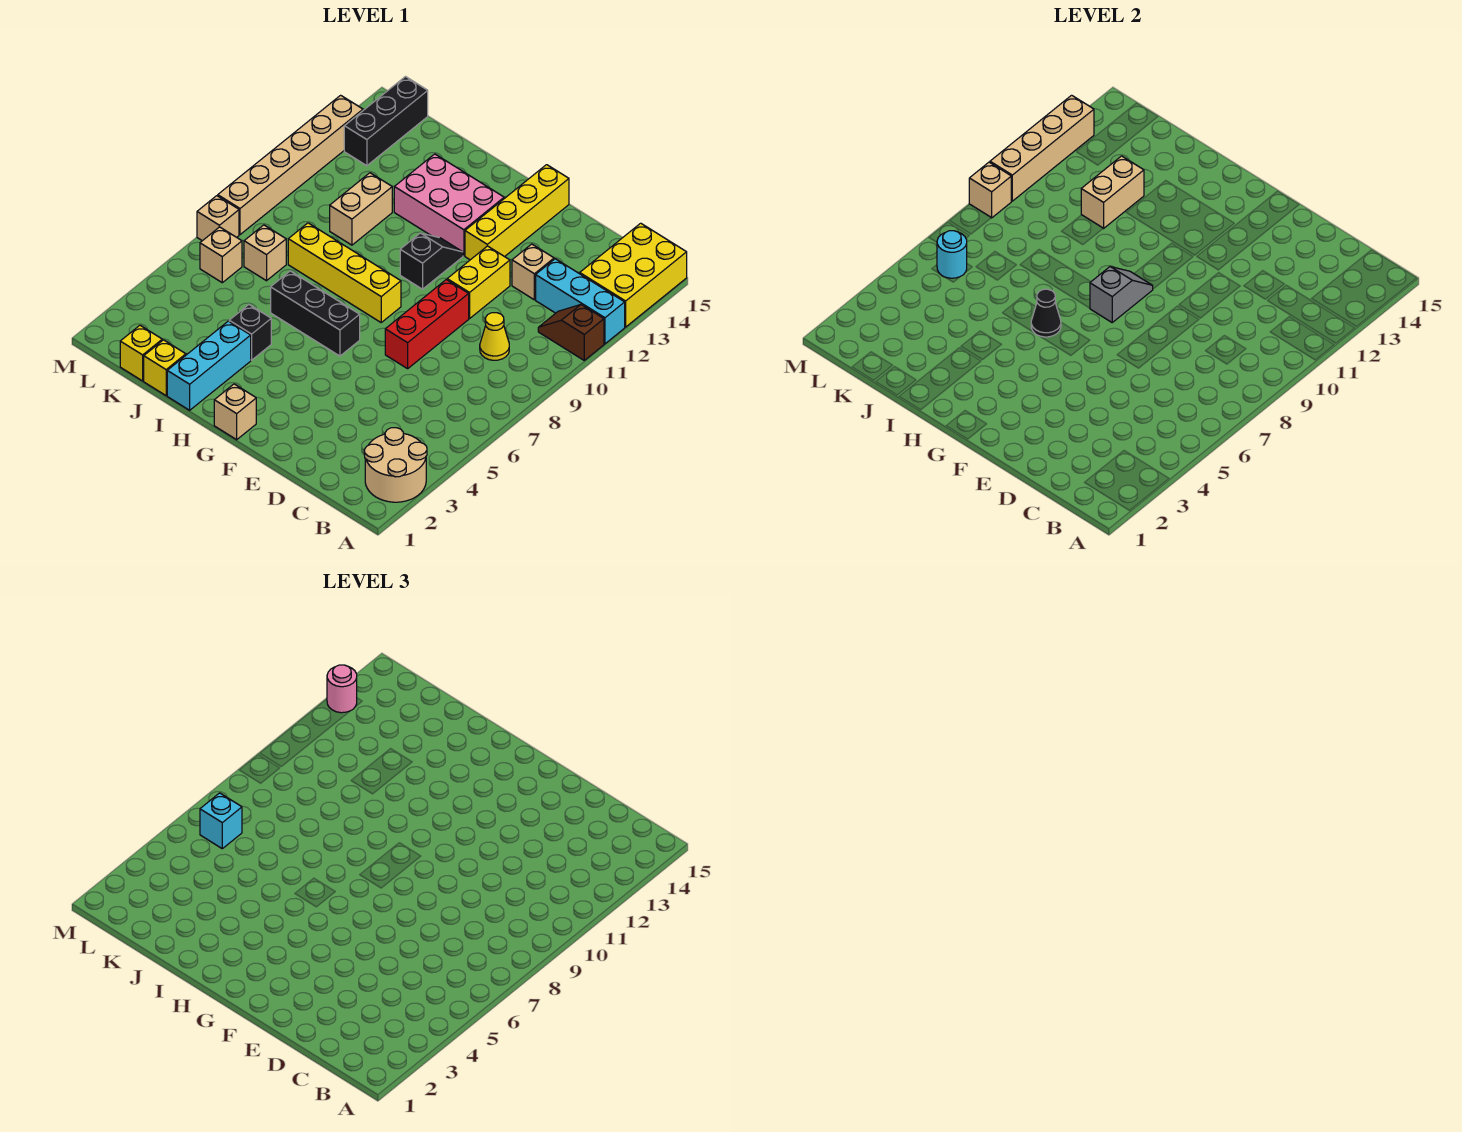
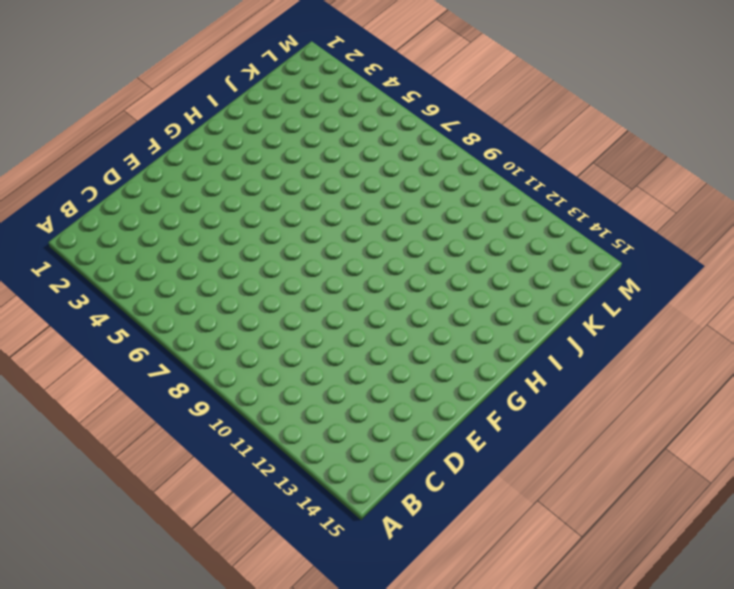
none -> tan round brick A2:B3 level 1
none -> brown slope A11:B11 level 1 top A
none -> cyan brick A12:C12 level 1
none -> yellow brick A13:B15 level 1

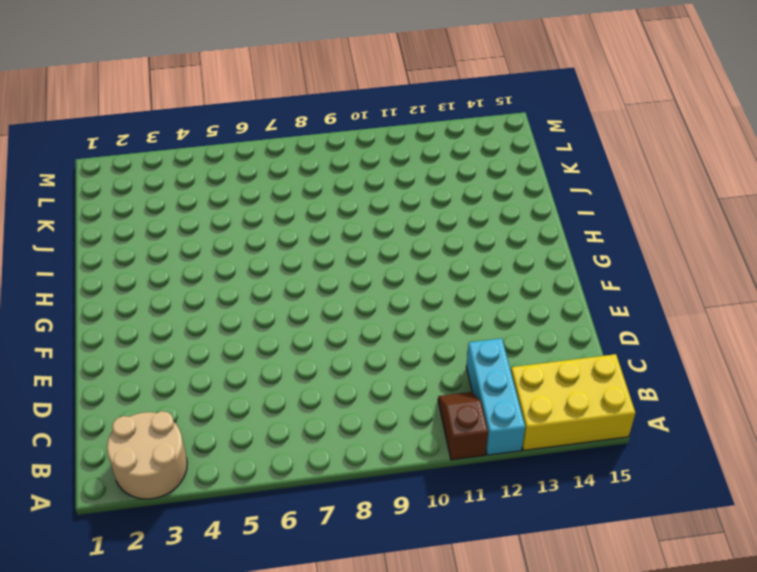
none -> yellow cone C9 level 1
none -> tan brick D12 level 1
none -> red brick E7:E9 level 1
none -> yellow brick E10:E11 level 1

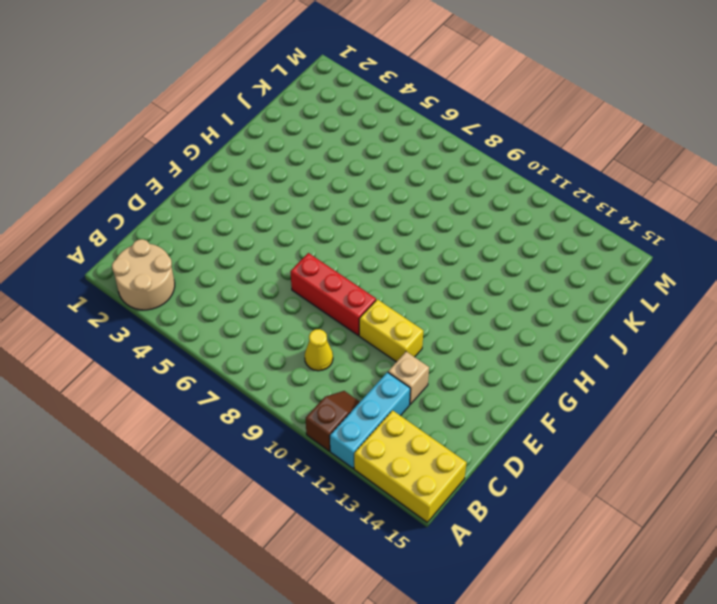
none -> yellow brick F12:F15 level 1
none -> tan brick G1 level 1
none -> black brick G6:I6 level 1
none -> yellow brick G8:J8 level 1

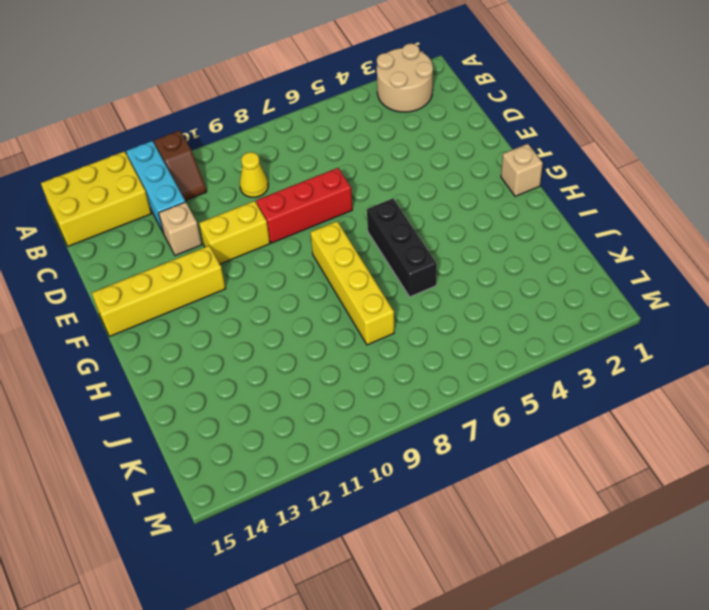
none -> black slope G10:G11 level 1 top 10
none -> pink brick G12:I13 level 1
none -> cyan brick I1:I3 level 1
none -> black brick I4 level 1

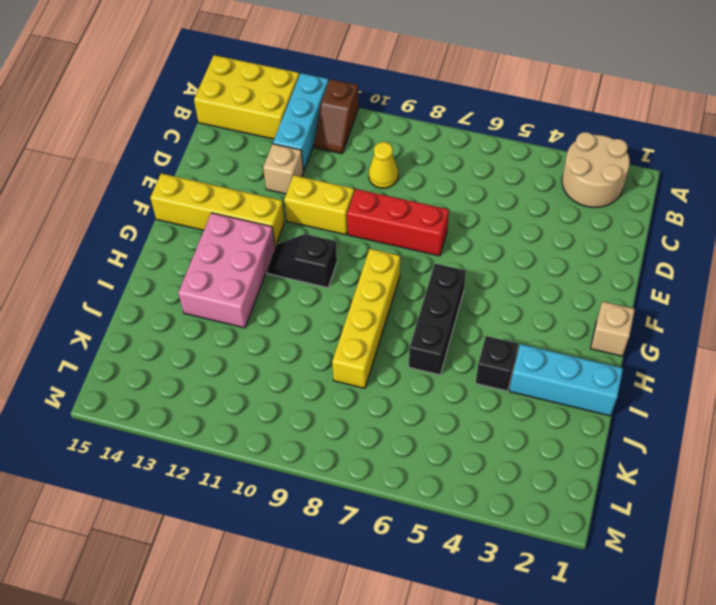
none -> yellow brick J1 level 1
none -> tan brick J10:J11 level 1
none -> yellow brick K1 level 1
none -> tan brick K7 level 1

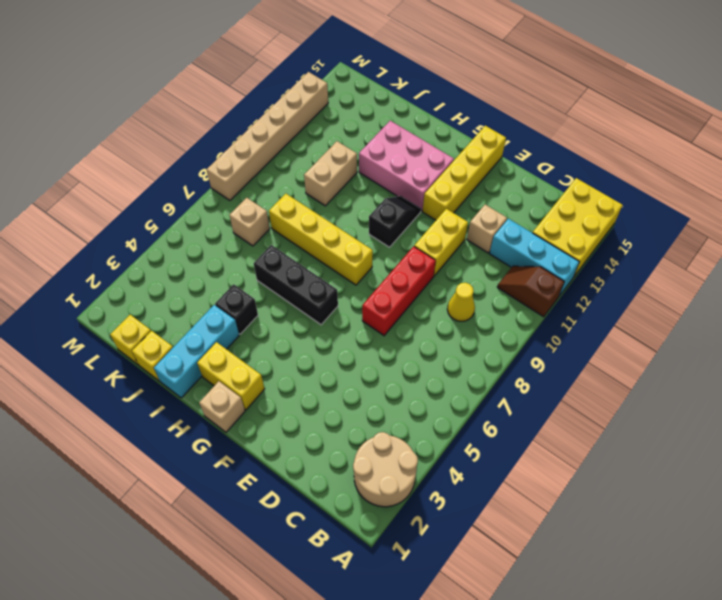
yellow brick G2:H2 level 1 -> none
none -> tan brick L6 level 1
none -> black brick L13:L15 level 1
none -> tan brick M7 level 1
none -> grey slope G8:G9 level 2 top 8

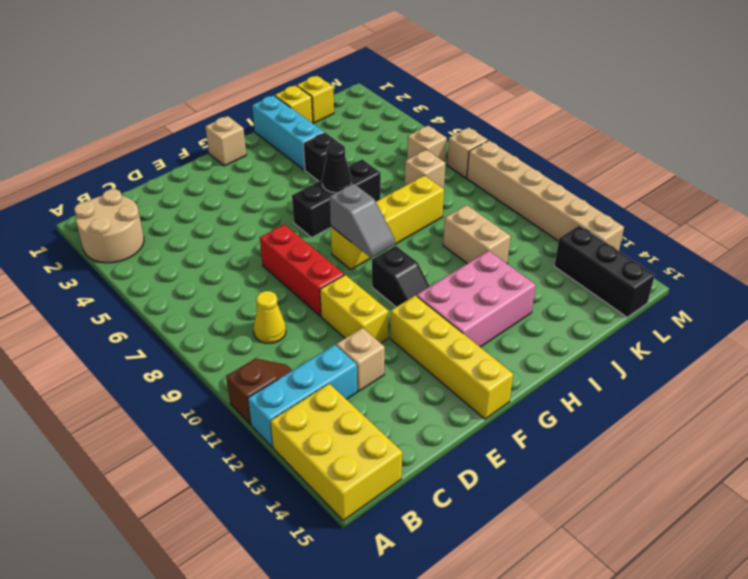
none -> tan brick J11:J12 level 2
none -> cyan round brick L6 level 2
none -> tan brick M9 level 2
none -> tan brick M10:M13 level 2

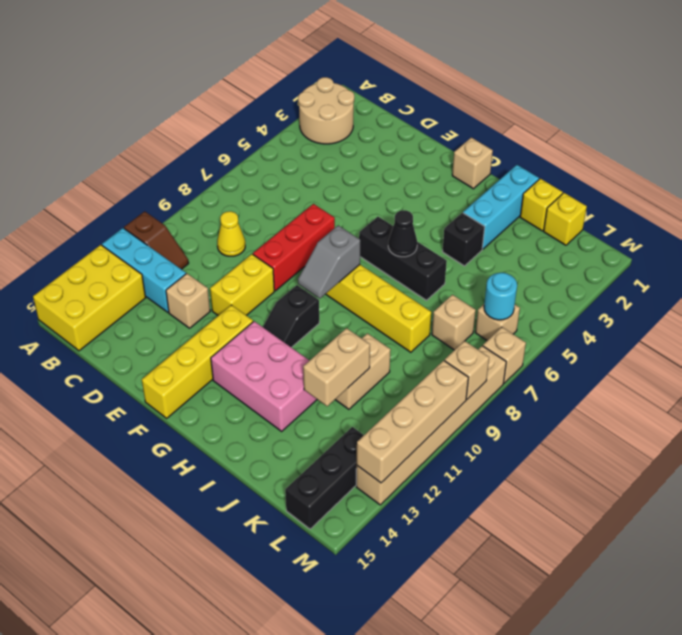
none -> cyan brick L6 level 3
none -> pink round brick M13 level 3

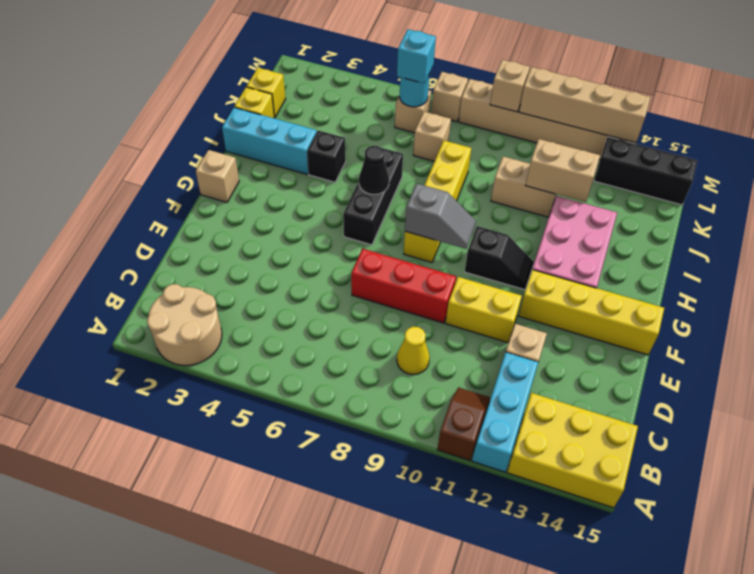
none -> pink round brick M13 level 3

